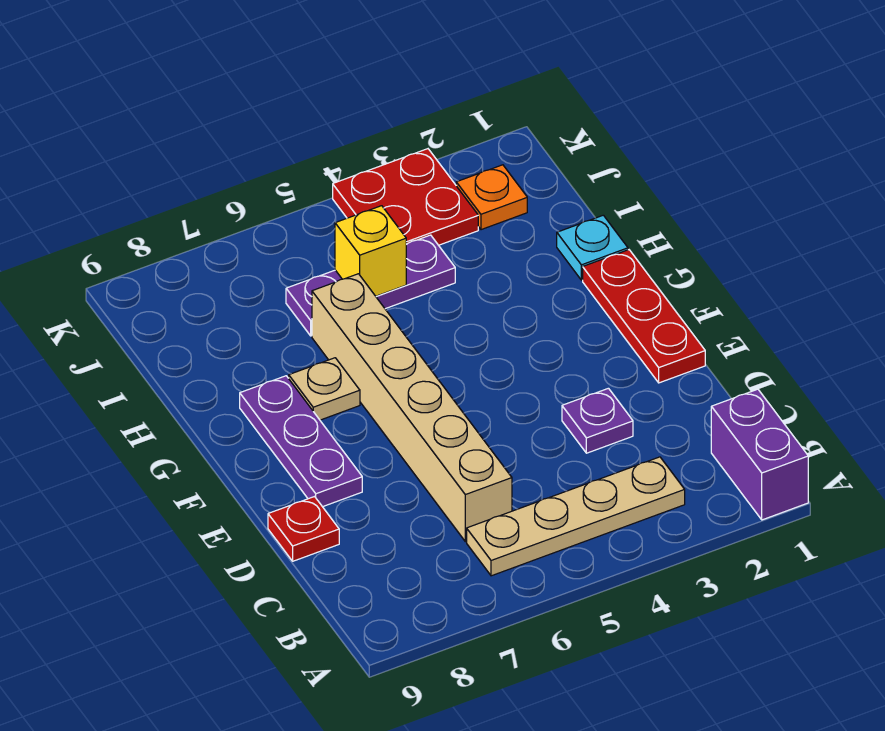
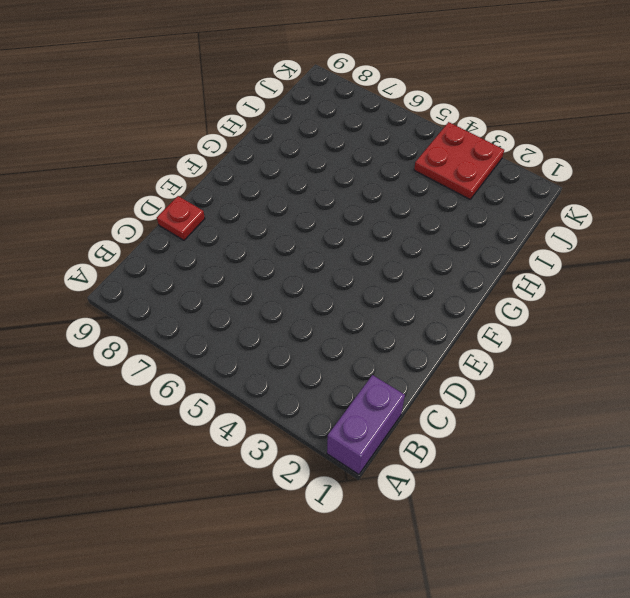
none -> tan plate B3:B6 level 1
none -> tan brick C6:H6 level 1
none -> purple plate D3 level 1

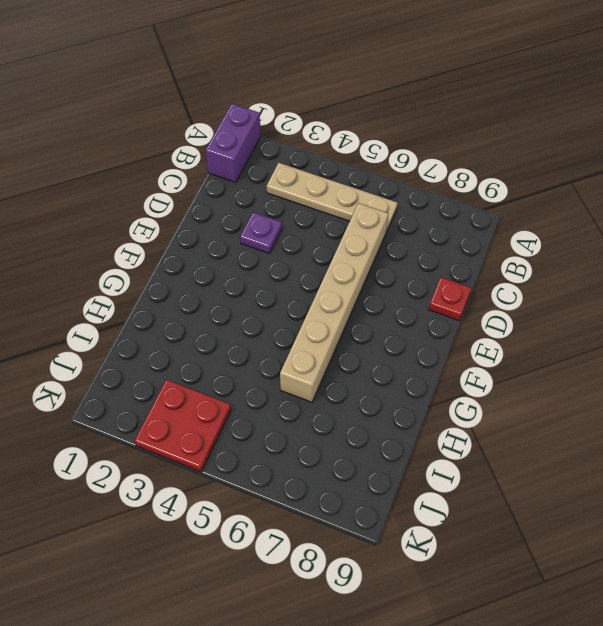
none -> red plate E1:G1 level 1
none -> purple plate E8:G8 level 1
none -> tan plate G7 level 1

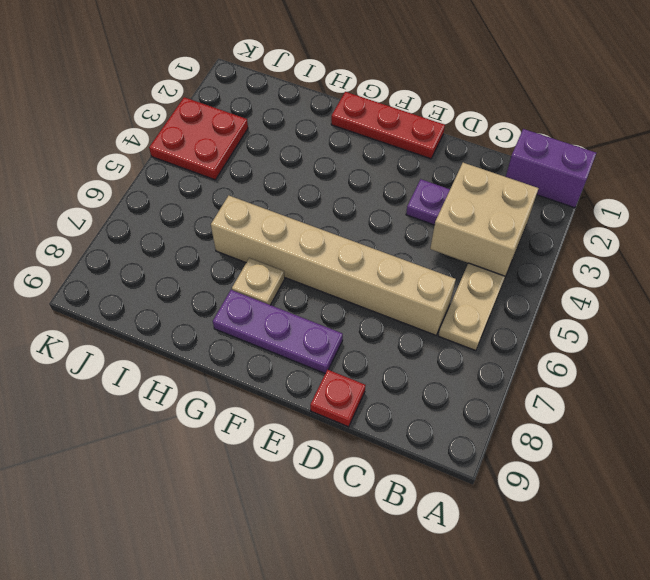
tan brick B3:C4 level 2 -> none
none -> cyan plate H1 level 1
none -> purple plate I4:I6 level 1
none -> orange plate J2 level 1

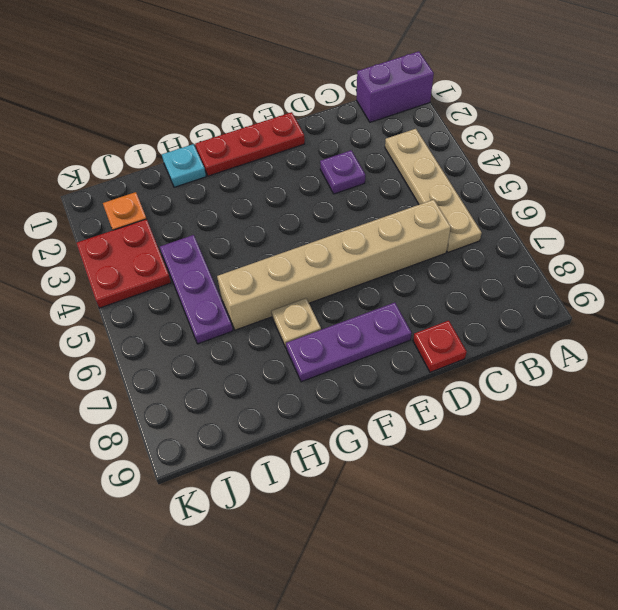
none -> yellow brick I5 level 2

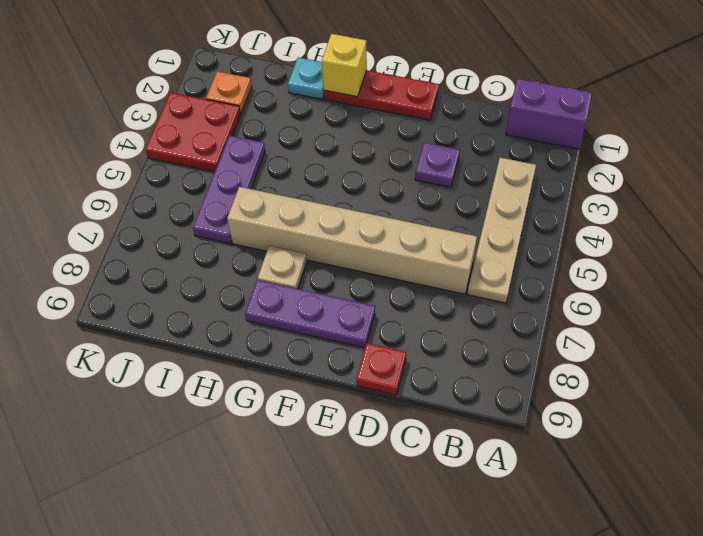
yellow brick G1 level 2 -> yellow brick I5 level 2

